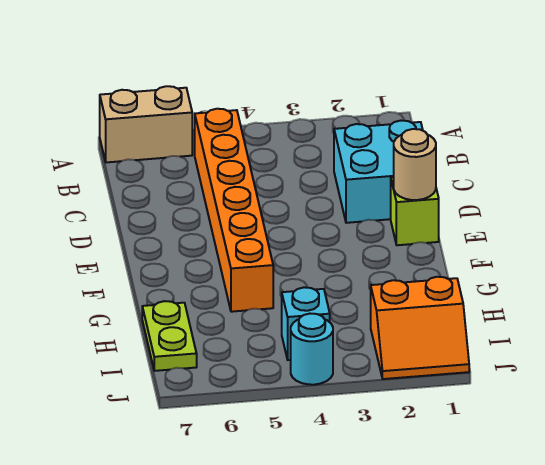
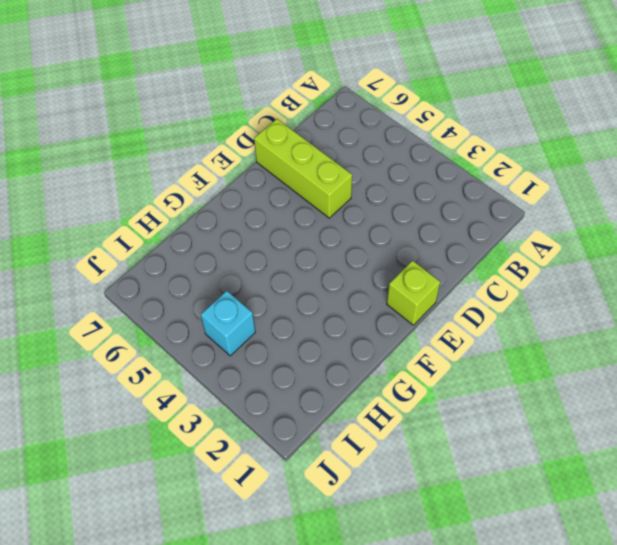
lime brick D5:D7 level 1 -> orange brick B5:G5 level 1
none -> tan brick A6:A7 level 1
none -> cyan brick C1:D2 level 1

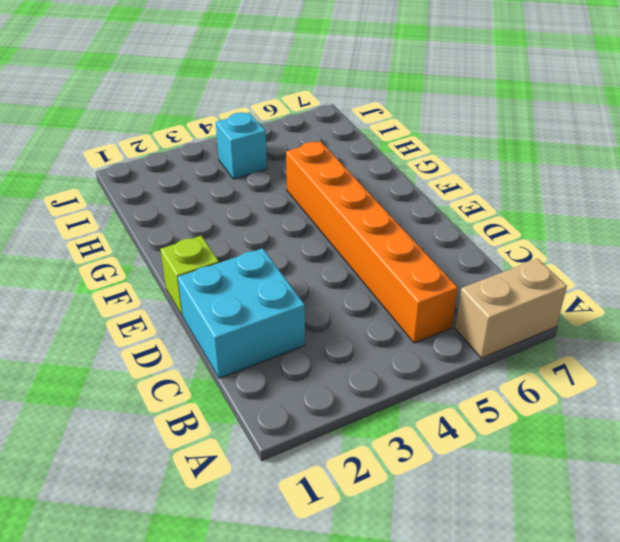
none -> lime plate H7:I7 level 1
none -> orange slope I1:J2 level 1 top I

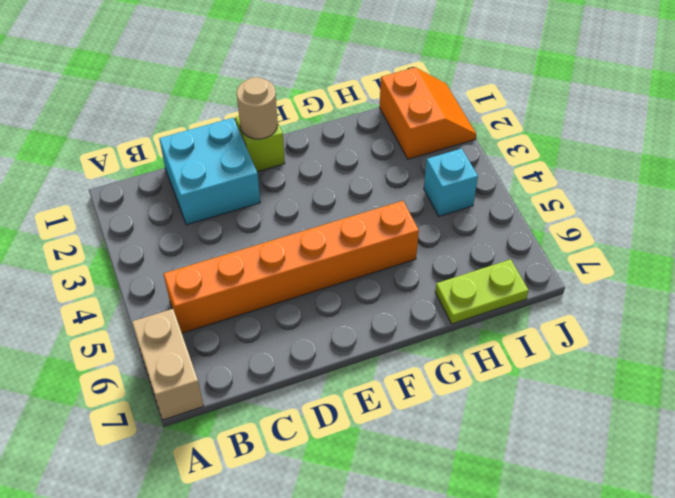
none -> cyan round brick J4 level 1

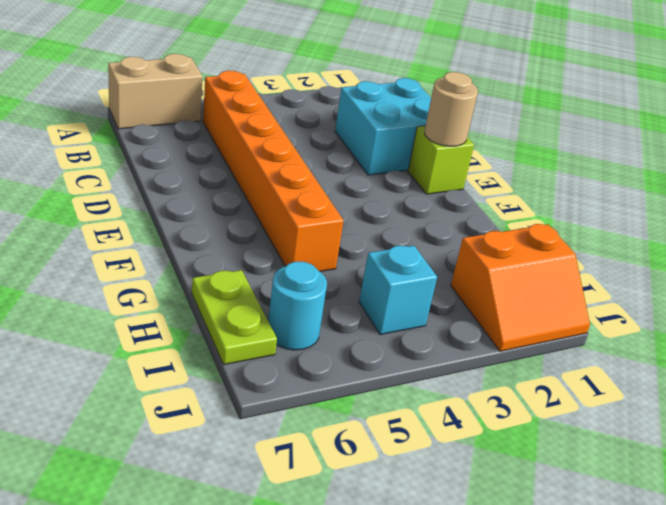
cyan round brick I6 level 1 -> cyan round brick J4 level 1

